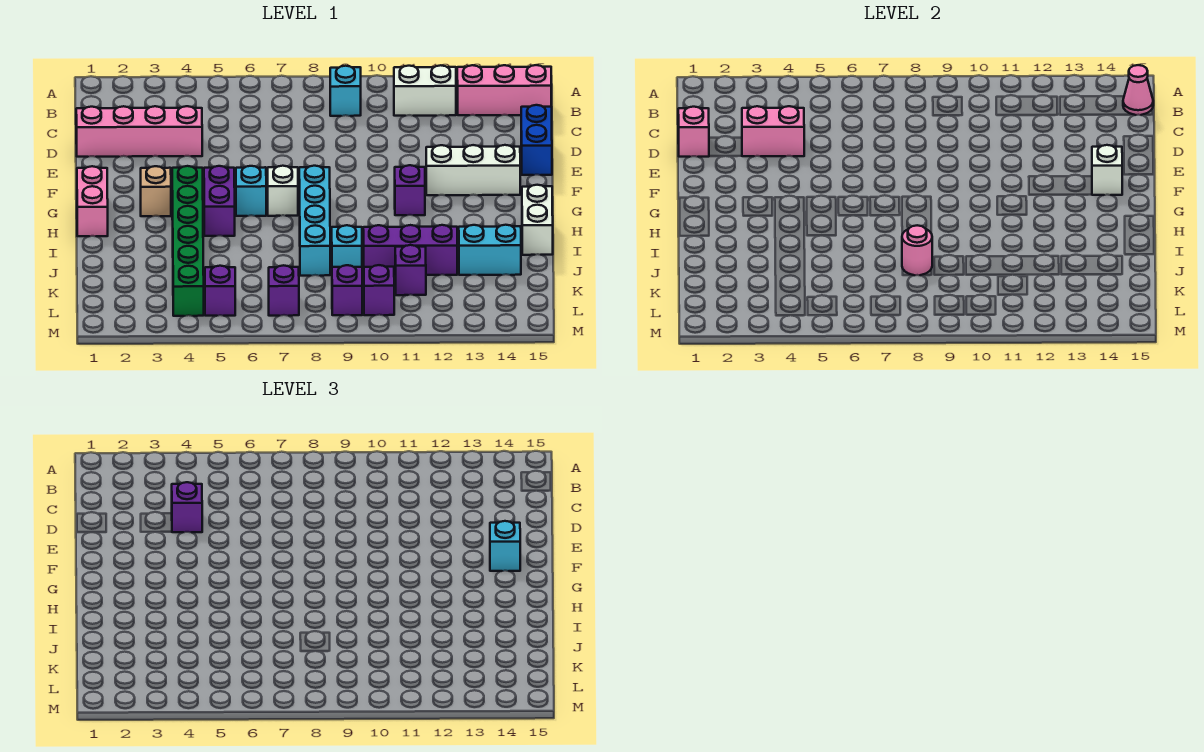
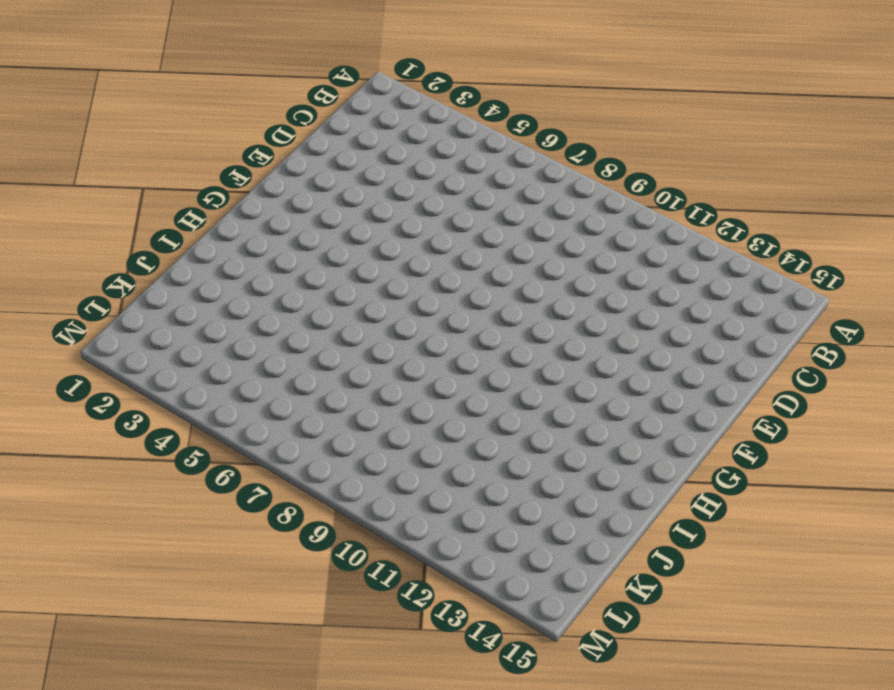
none -> cyan brick B9 level 1
none -> white brick B11:B12 level 1
none -> pink brick B13:B15 level 1
none -> pink brick D1:D4 level 1

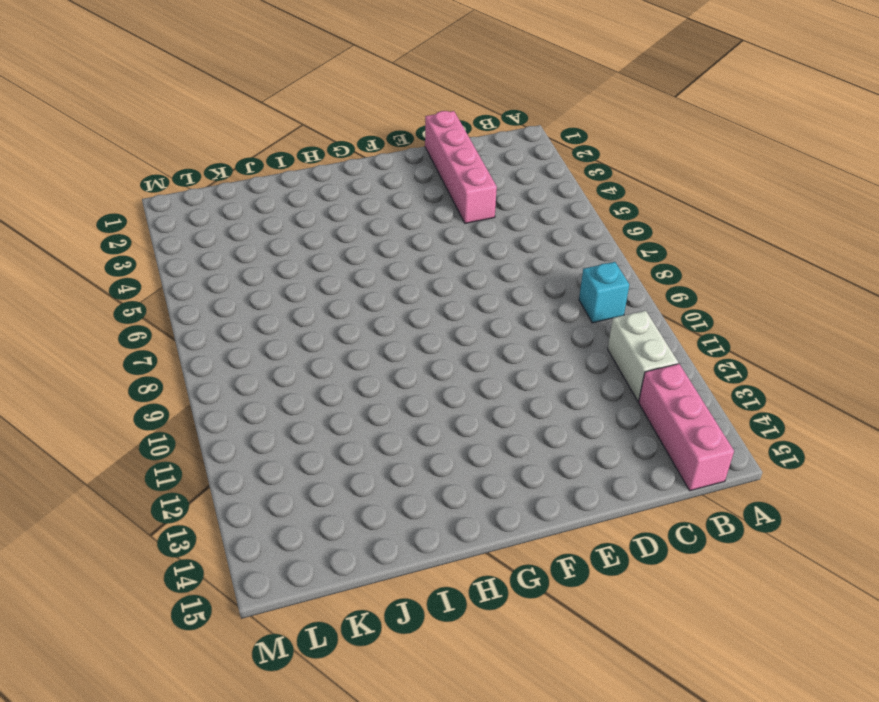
none -> blue brick D15:E15 level 1
none -> white brick F12:F14 level 1
none -> pink brick G1:H1 level 1
none -> tan brick G3 level 1

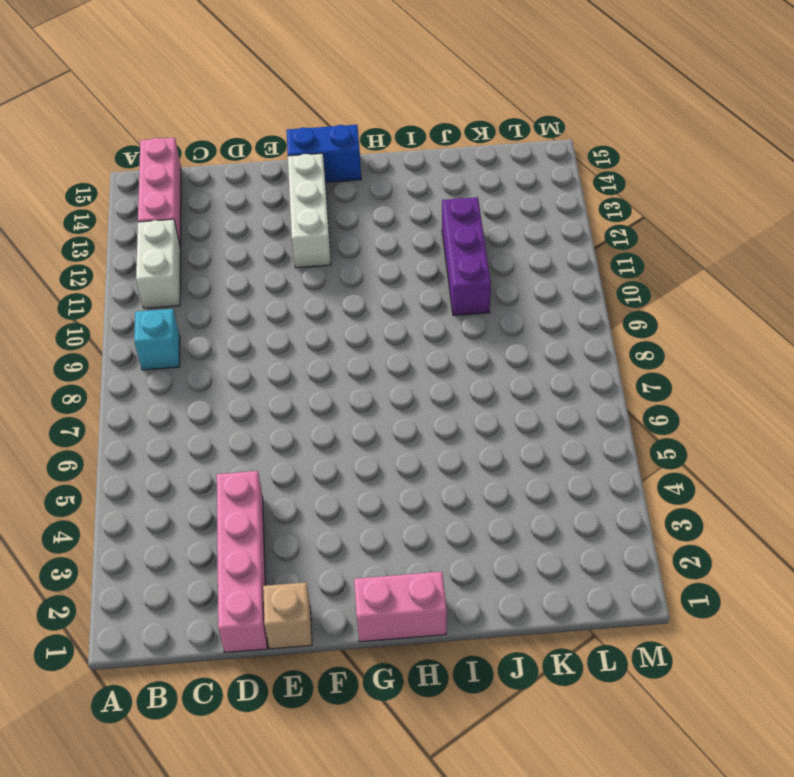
tan brick E1 level 1 -> tan brick G3 level 1
blue brick F15:G15 level 1 -> blue brick D15:E15 level 1
none -> green brick G4:L4 level 1
none -> purple brick G5:H5 level 1
none -> cyan brick G6 level 1
none -> white brick G7 level 1

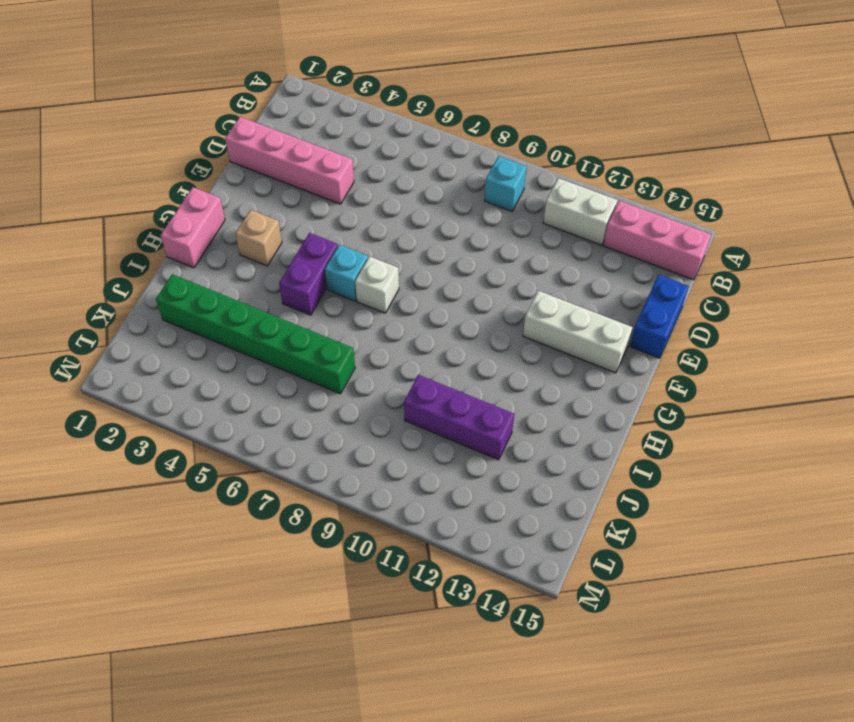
green brick J2:J7 level 1 -> green brick G4:L4 level 1
none -> cyan brick G8:J8 level 1
none -> purple brick G11 level 1
none -> white brick H15:I15 level 1
none -> cyan brick J9 level 1

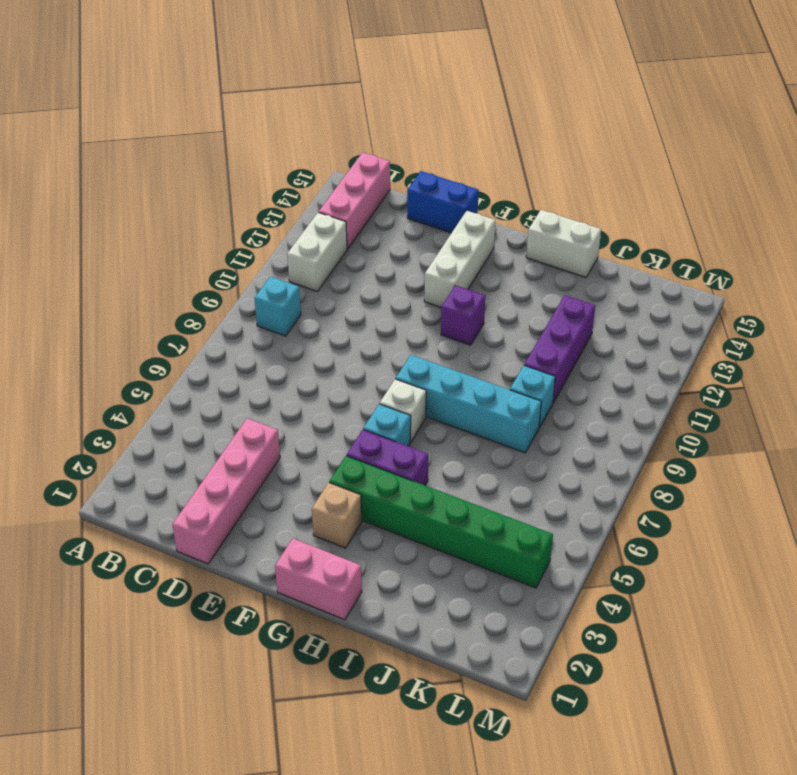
none -> cyan brick J13:J14 level 1
none -> purple brick K11 level 1
none -> purple brick L5 level 1
none -> purple brick L7 level 1

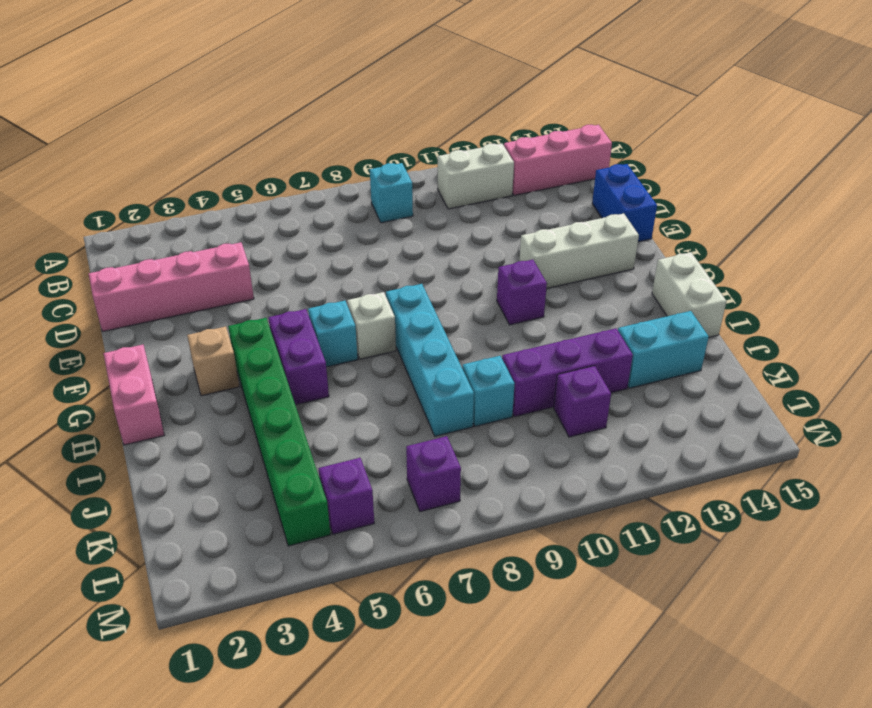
none -> purple brick L9 level 1
none -> purple brick L10 level 1
none -> pink cone B15 level 2
none -> pink brick D1 level 2

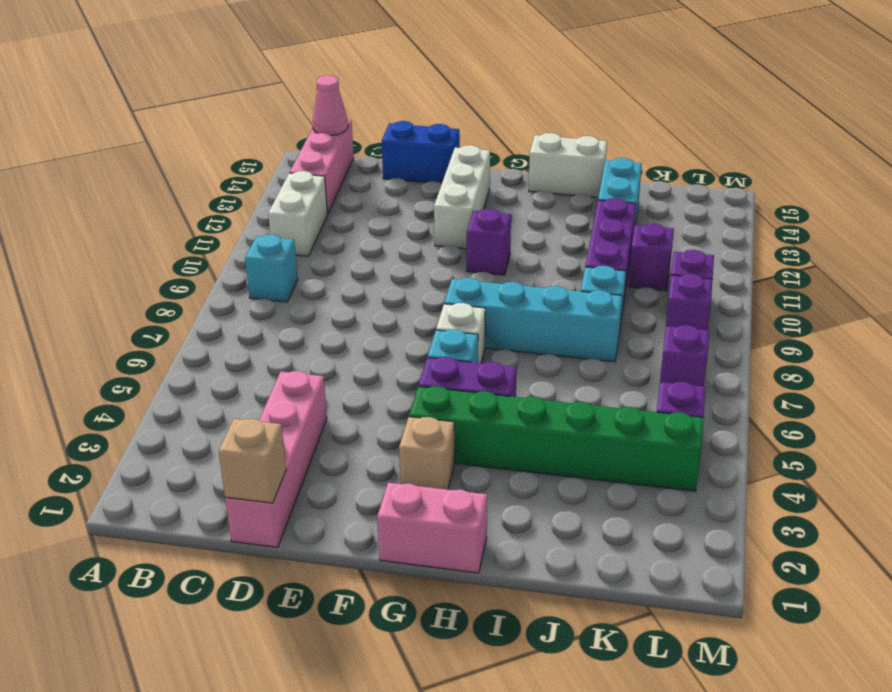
tan brick D1 level 2 -> pink brick D1 level 2
none -> pink brick D3:D4 level 2
none -> white brick F14 level 2
none -> pink round brick J8 level 2
none -> purple brick D4 level 3

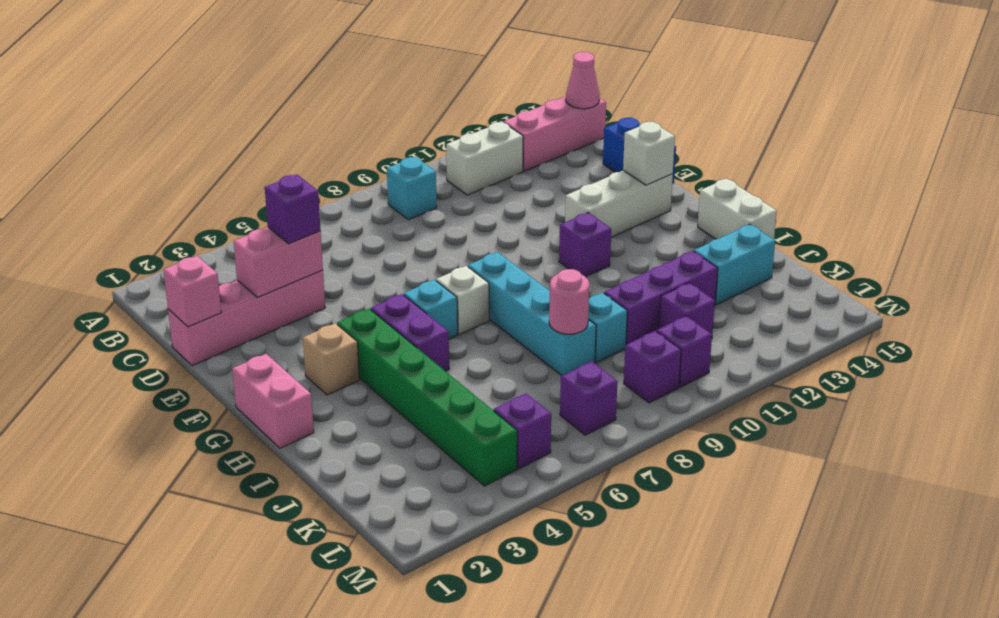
none -> cyan brick F14 level 3

